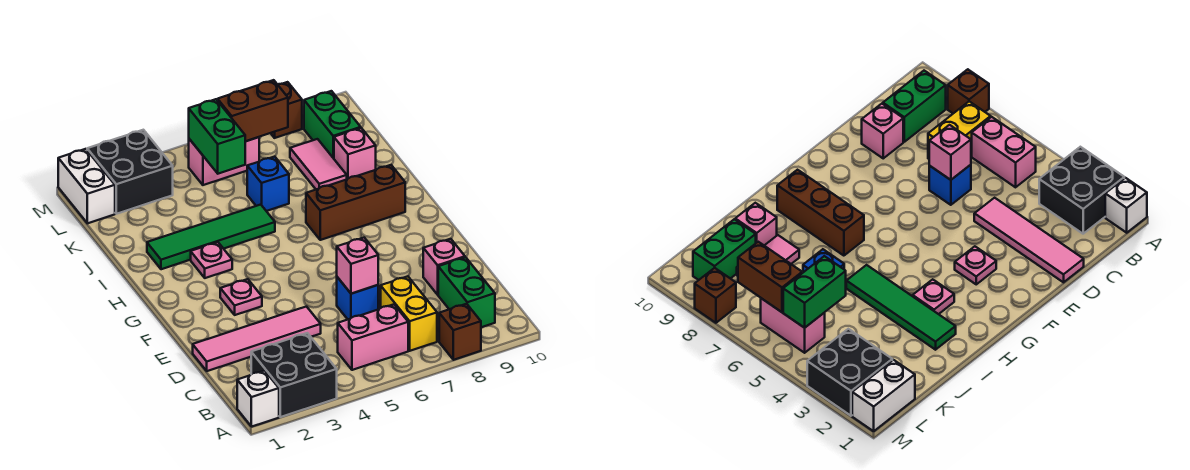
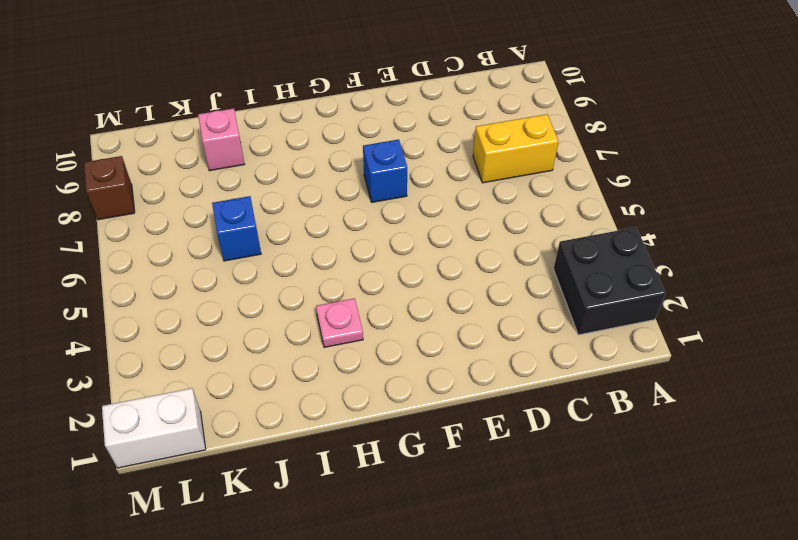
blue brick F7 level 1 -> blue brick D6 level 1
none -> white brick A1 level 1
none -> brown brick A8 level 1
none -> pink brick B5:B6 level 1

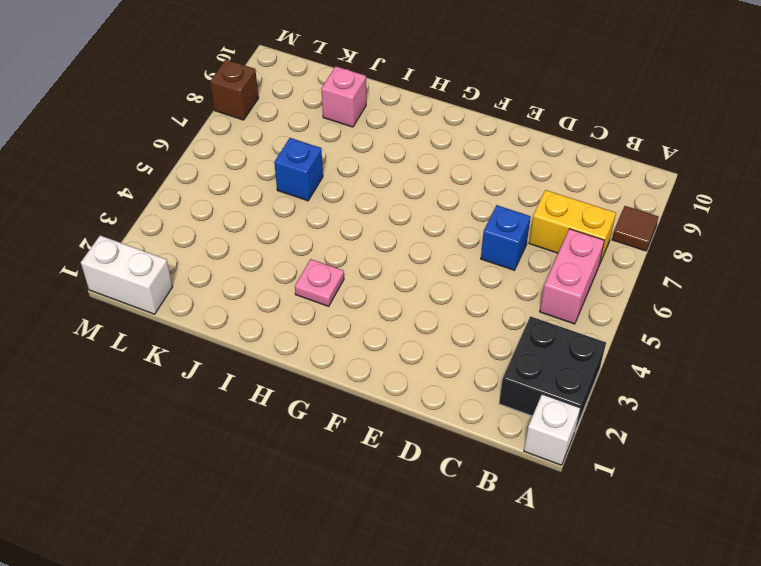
brown tile A8 level 1 -> brown brick A8 level 1
none -> green brick B9:C9 level 1
none -> pink tile D1:D4 level 1
none -> pink brick D9 level 1

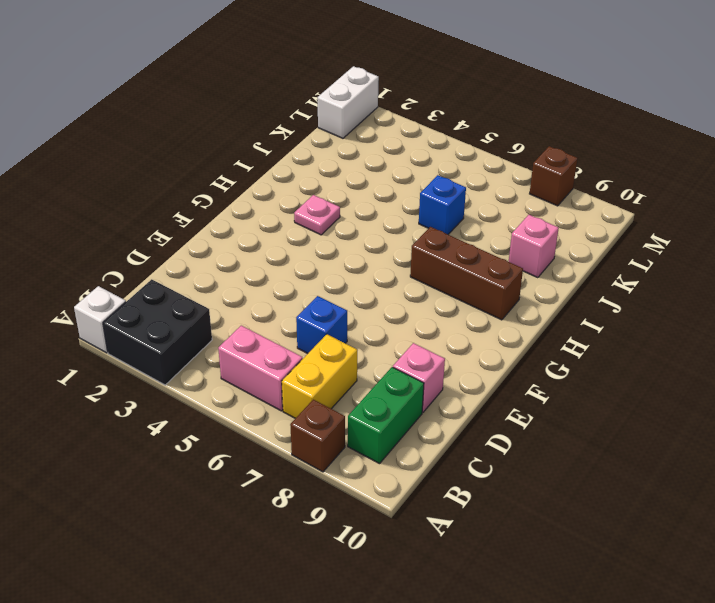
none -> pink tile D1:D4 level 1
none -> pink plate F3 level 1
none -> green tile I2:I5 level 1

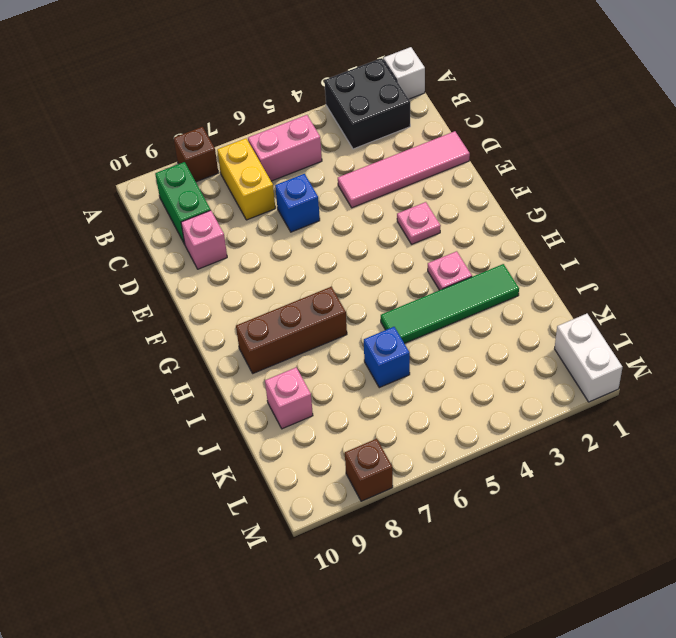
none -> pink tile J8:K8 level 1
none -> green brick K9:L9 level 1
none -> black brick L2:M3 level 1

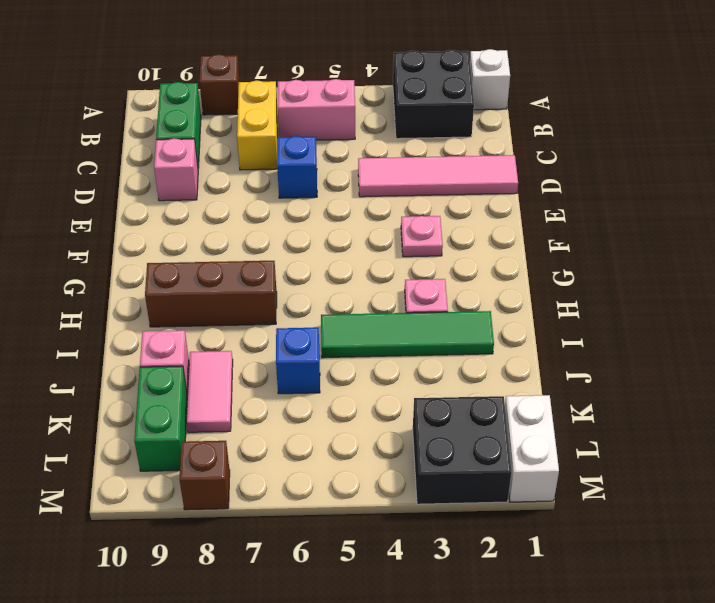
none -> pink brick L5:L6 level 1
none -> pink brick D6 level 2
none -> green brick K5:L5 level 2

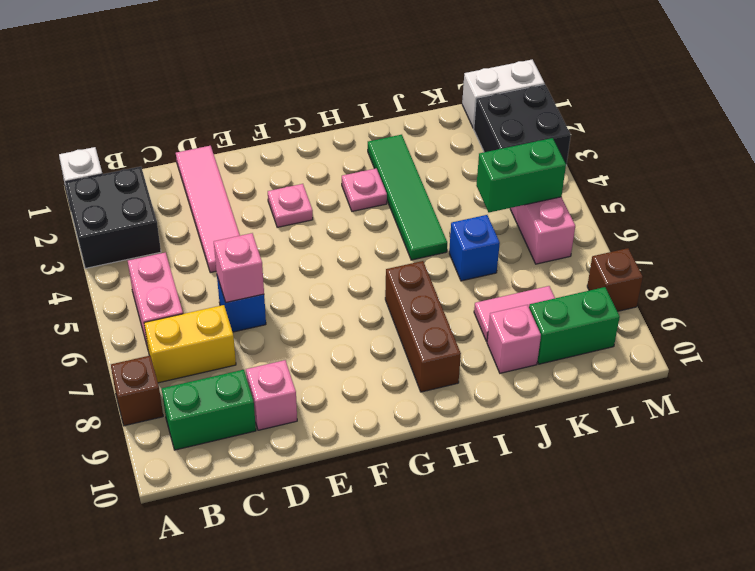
none -> brown brick L6:L7 level 2

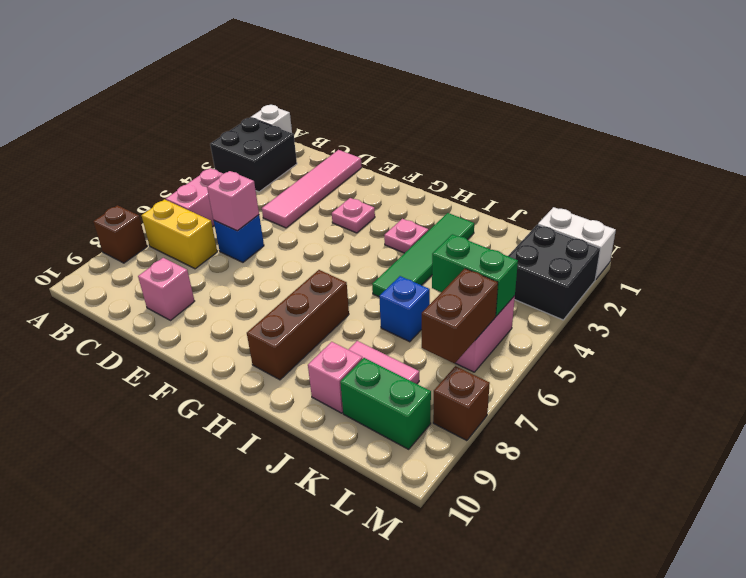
none -> green brick B9:C9 level 1

